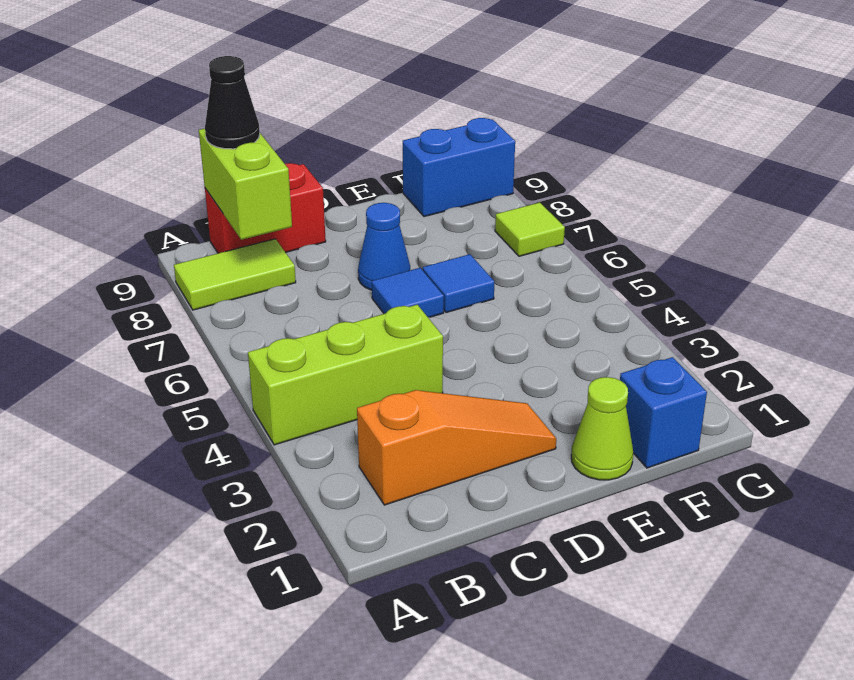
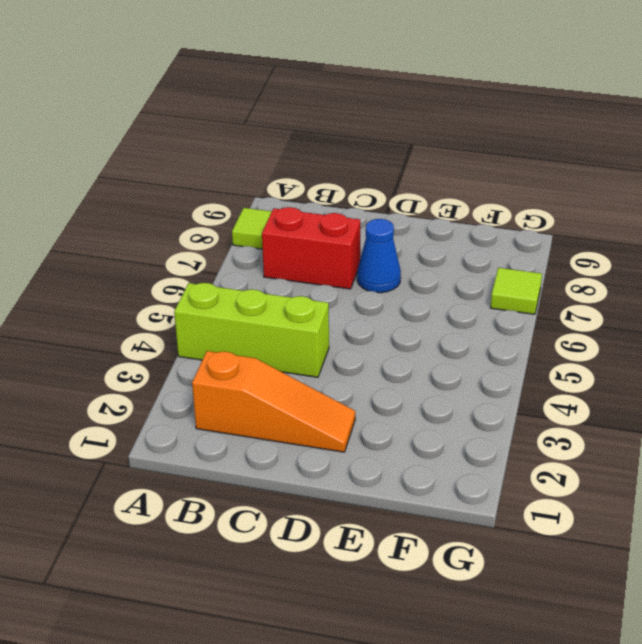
red brick B7:C7 level 1 -> red brick B9:C9 level 1
none -> blue tile D6 level 1
none -> lime cone E1 level 1
none -> blue tile E6 level 1

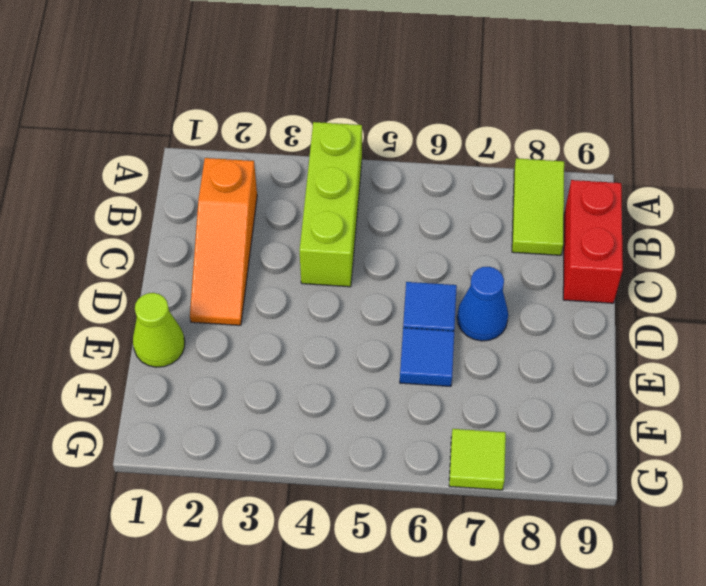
none -> blue brick F1 level 1
none -> blue brick F9:G9 level 1
none -> lime brick B8:B9 level 2

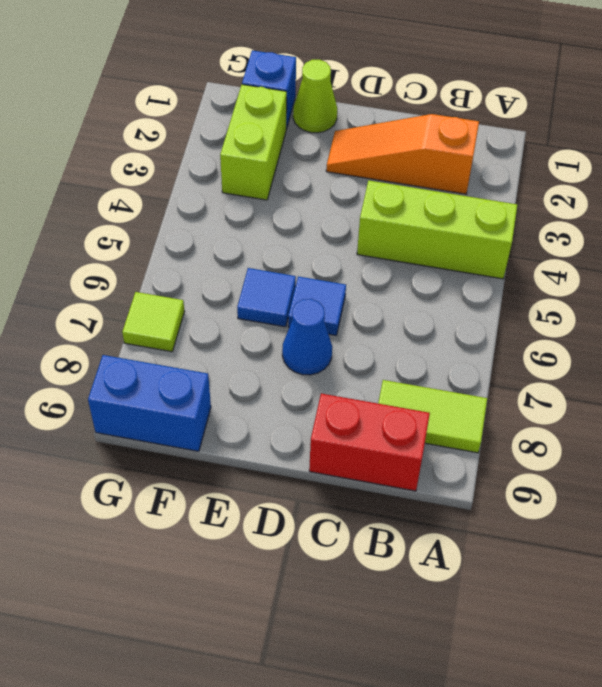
lime brick F2:F3 level 1 -> lime brick B8:B9 level 2
none -> black cone B9 level 3

